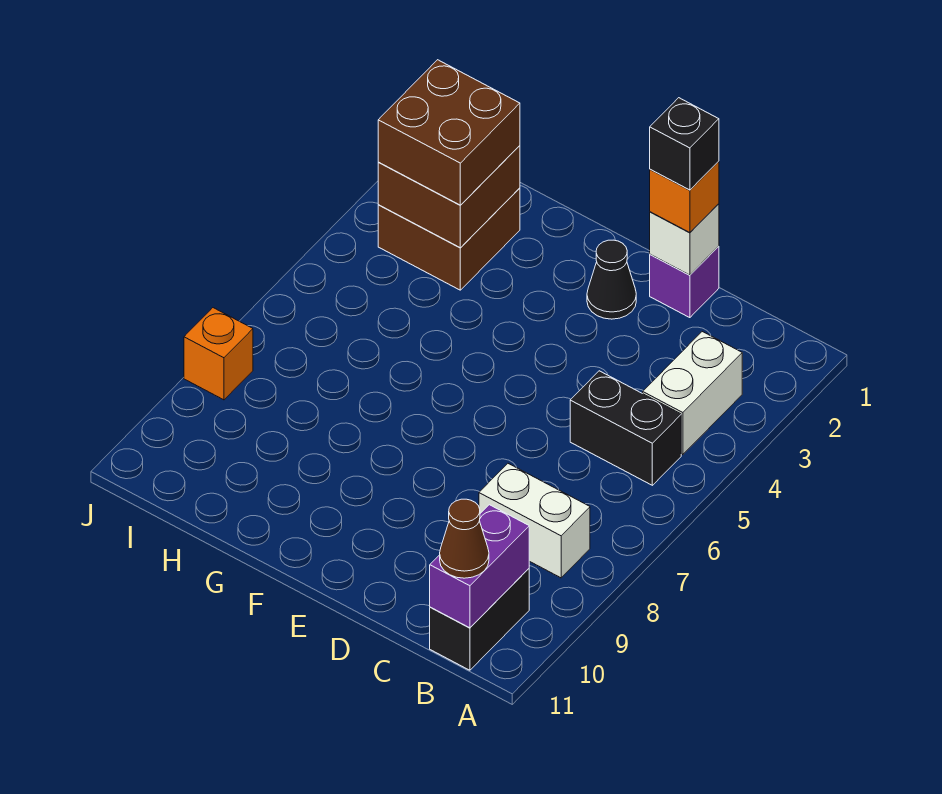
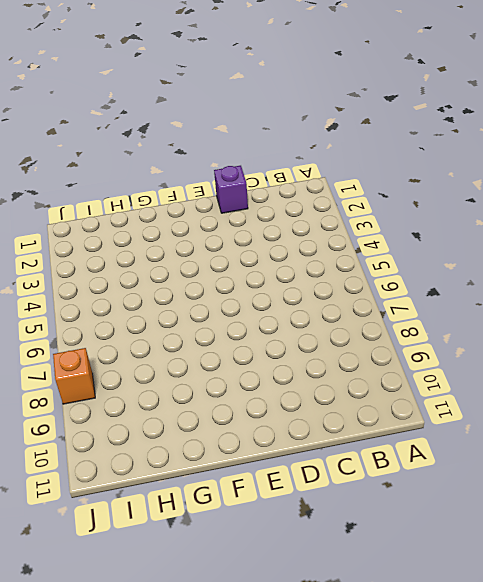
none -> white brick B3:B4 level 1
none -> black brick B5:C5 level 1
none -> white brick B8:C8 level 1

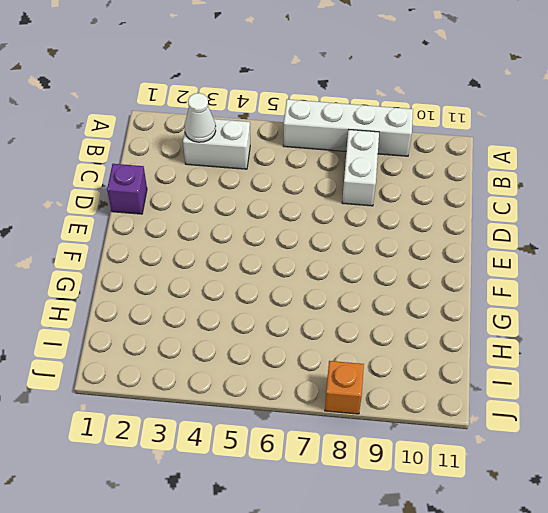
white brick A6:A9 level 1 -> none
white cone B3 level 2 -> none
none -> black brick B5:C5 level 1
none -> black brick B10:B11 level 1
none -> black cone E2 level 1

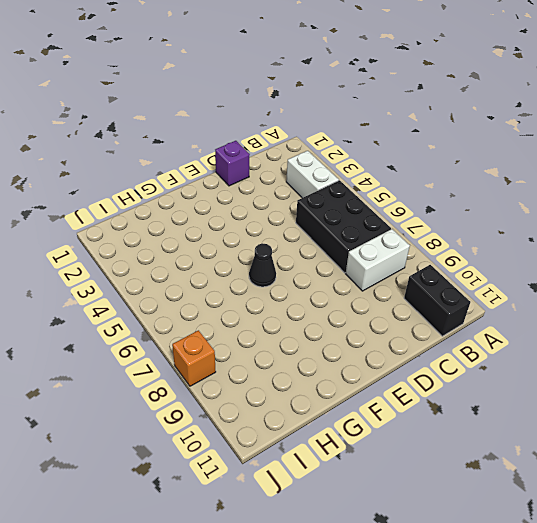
black brick B5:C7 level 1 -> black brick B5:C5 level 1
black cone F6 level 1 -> black cone E2 level 1
none -> brown brick H2:I3 level 1
none -> purple brick B10:B11 level 2
none -> white brick D1 level 2

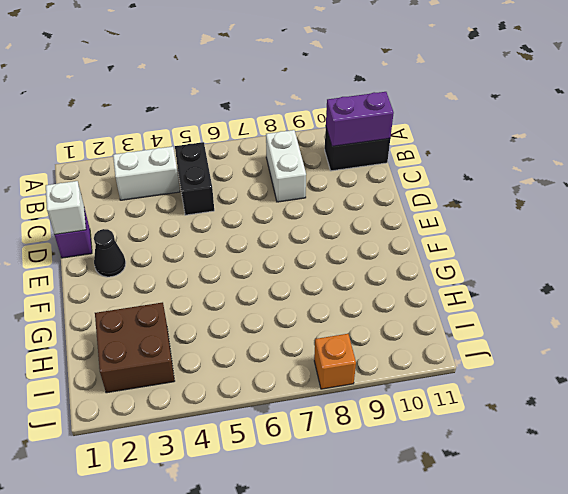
none -> brown brick H2:I3 level 2
none -> brown cone B11 level 3
none -> orange brick D1 level 3

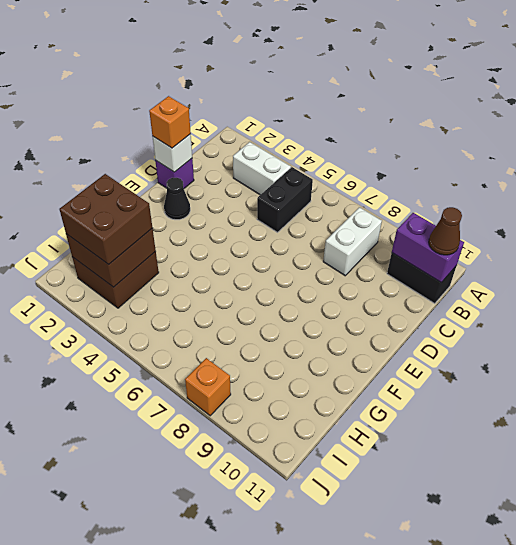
none -> black brick D1 level 4

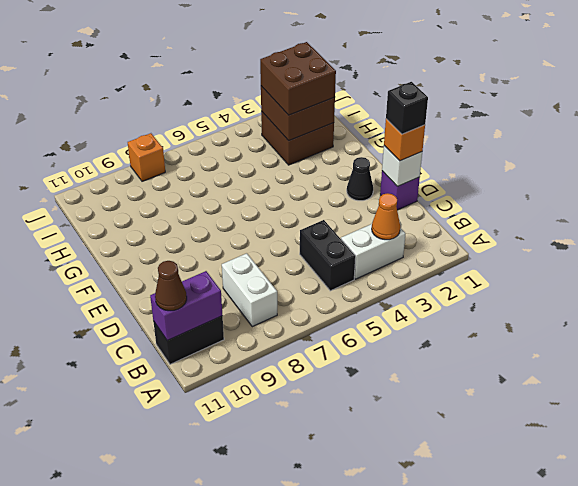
orange cone B3 level 2 -> none

